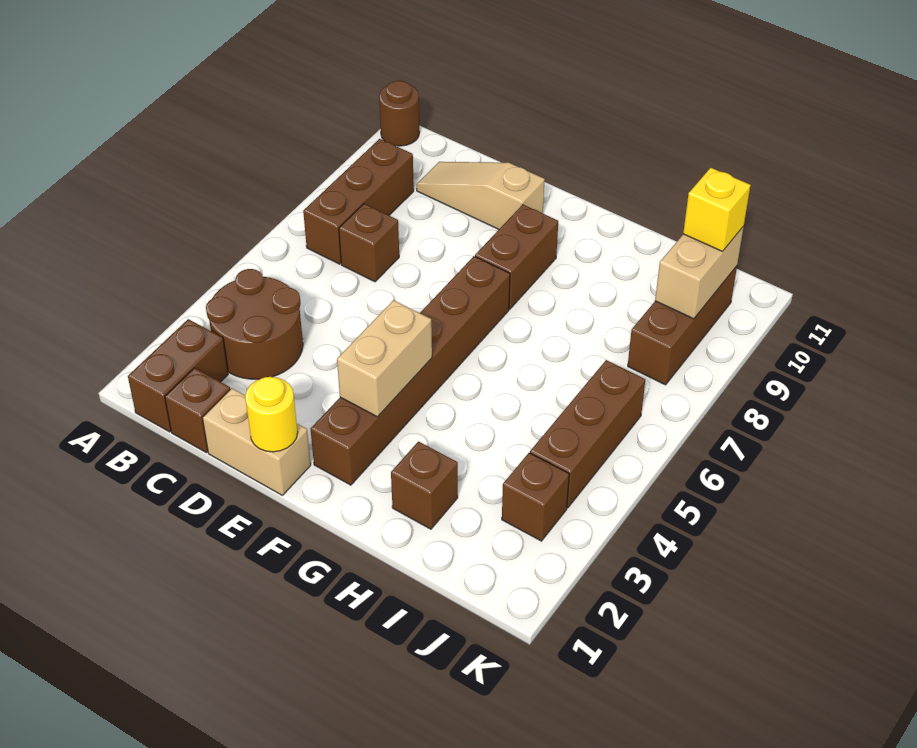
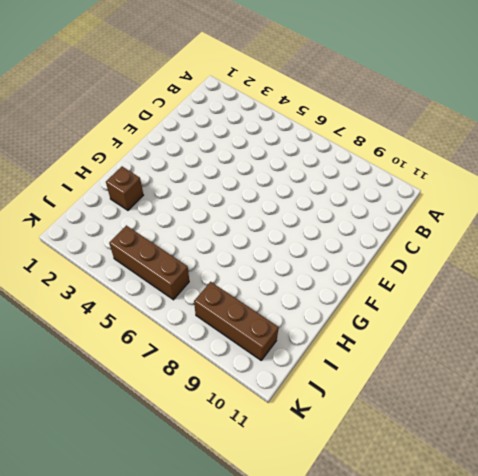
none -> brown round brick A11 level 1
none -> brown brick B1:B2 level 1
none -> brown round brick B3:C4 level 1

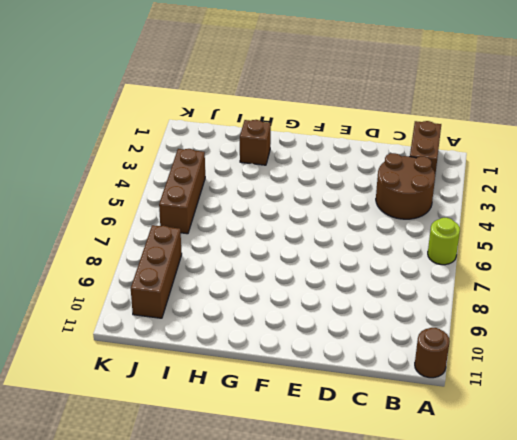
lime round brick A6 level 1 -> none
none -> brown brick B7:B9 level 1
none -> brown brick C1 level 1
none -> brown brick C7 level 1

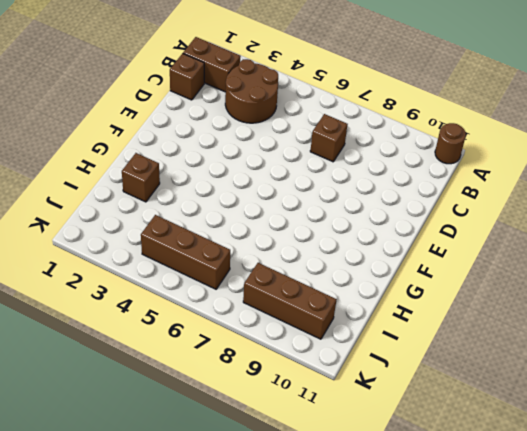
none -> brown brick B7:B9 level 1
none -> tan slope C10:E10 level 1 top E
none -> tan brick D1:E1 level 1

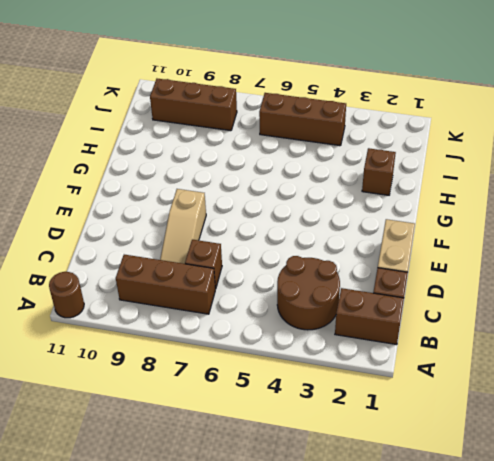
tan slope C8:E8 level 1 top E -> tan slope C10:E10 level 1 top E
none -> brown brick F2:F7 level 1
none -> brown brick F8:F9 level 1
none -> brown brick J3 level 1

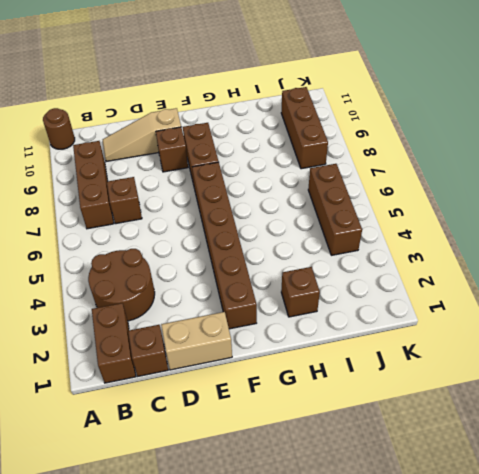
brown brick E9 level 1 -> brown brick J3 level 1
none -> yellow round brick E1 level 2
none -> tan brick F3:F4 level 2
none -> tan brick J9:J10 level 2

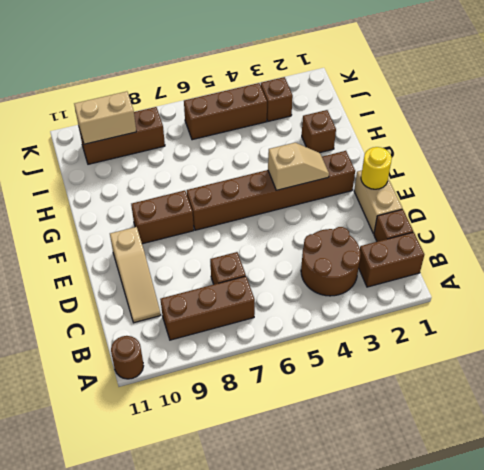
tan slope F3:F4 level 2 top 4 -> tan brick F3:F4 level 2
none -> yellow brick J10 level 3

